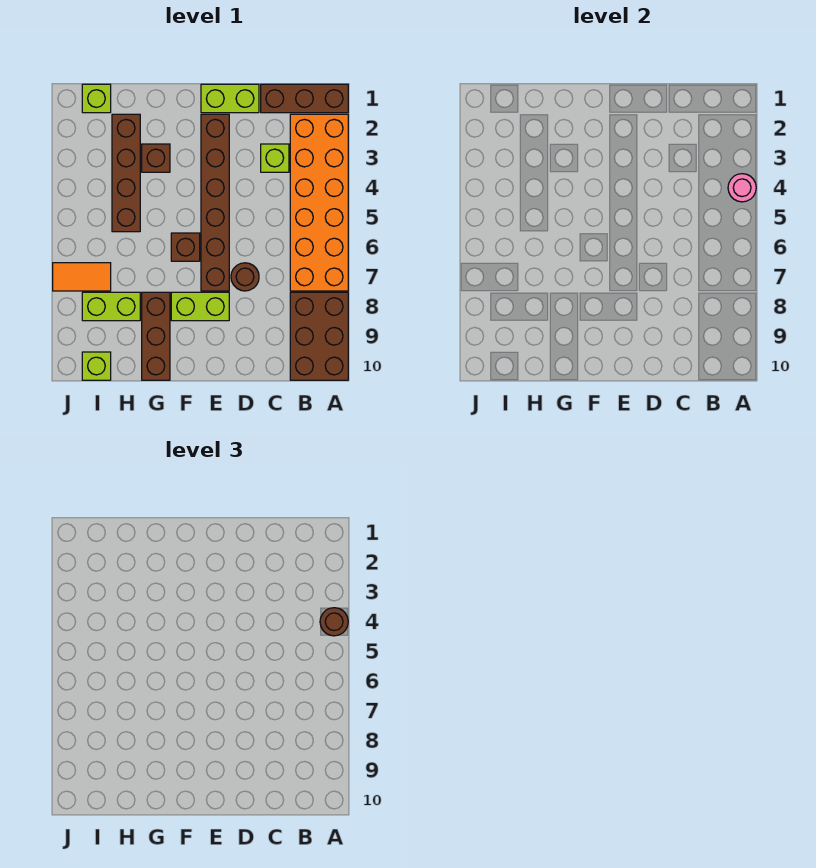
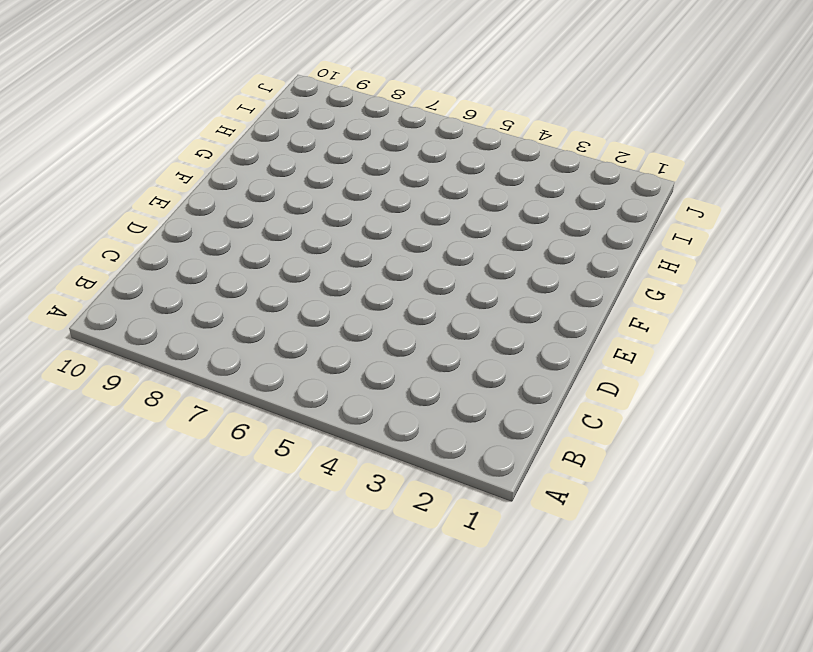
none -> brown brick A1:C1 level 1
none -> orange brick A2:B7 level 1
none -> brown brick A8:B10 level 1

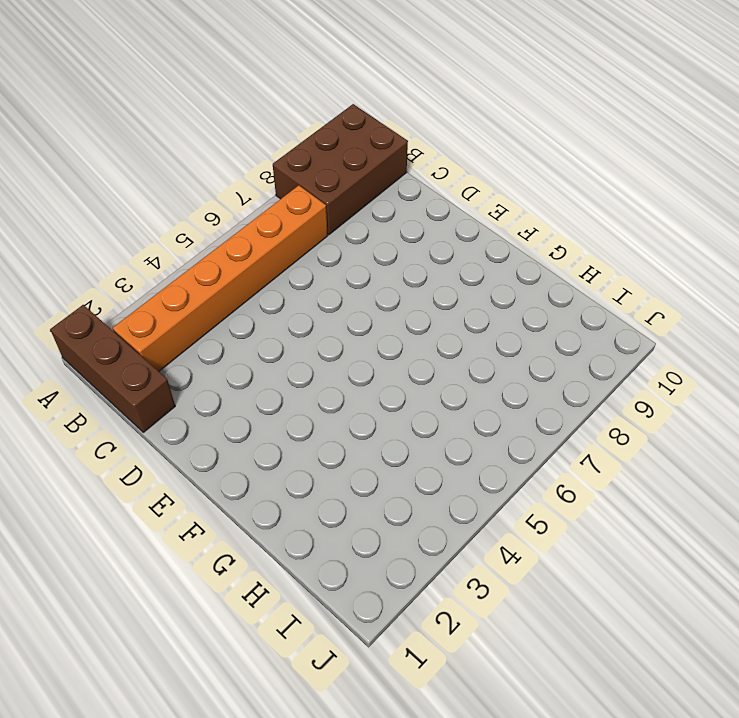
orange brick B2:B7 level 1 -> orange brick A2:B7 level 1
none -> lime brick C3 level 1
none -> lime brick D1:E1 level 1
none -> brown round brick D7 level 1

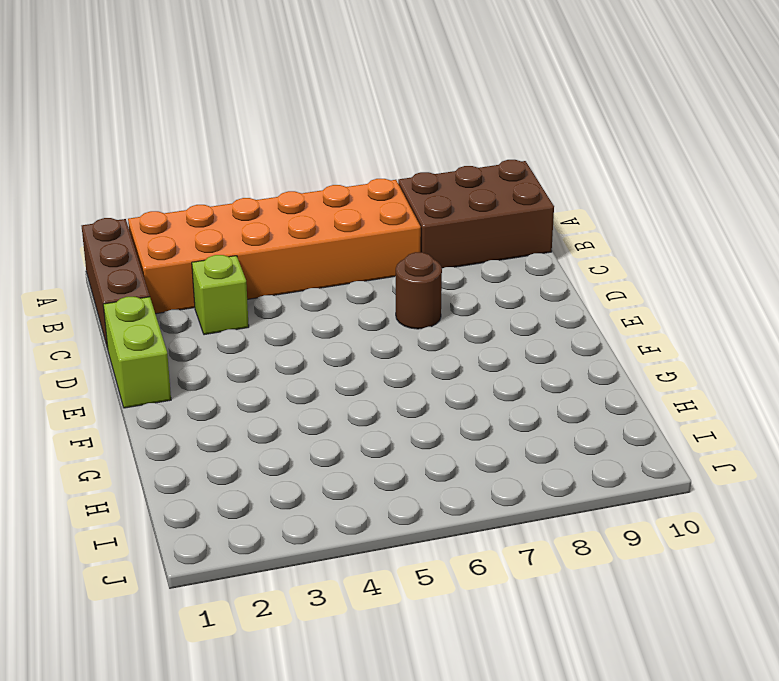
none -> brown brick E2:E7 level 1
none -> lime brick E8:F8 level 1
none -> brown brick F6 level 1

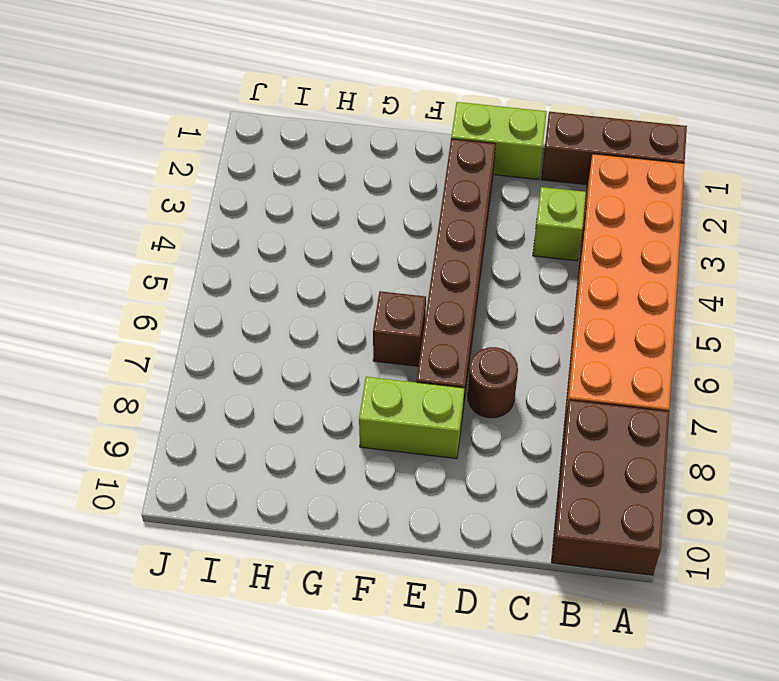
none -> brown brick G3 level 1
none -> brown brick G8:G10 level 1
none -> brown brick H2:H5 level 1

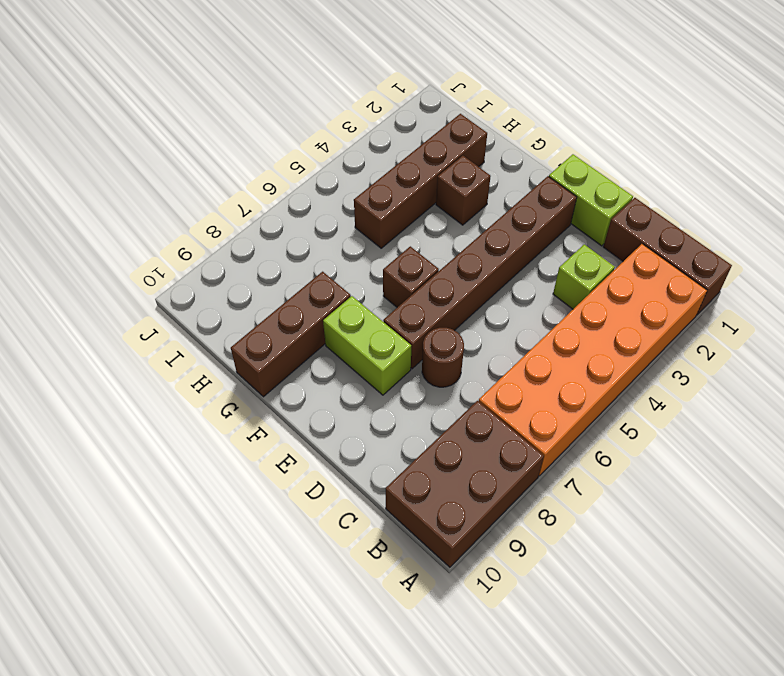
none -> lime brick H8:I8 level 1
none -> lime brick I1 level 1
none -> orange tile I7:J7 level 1

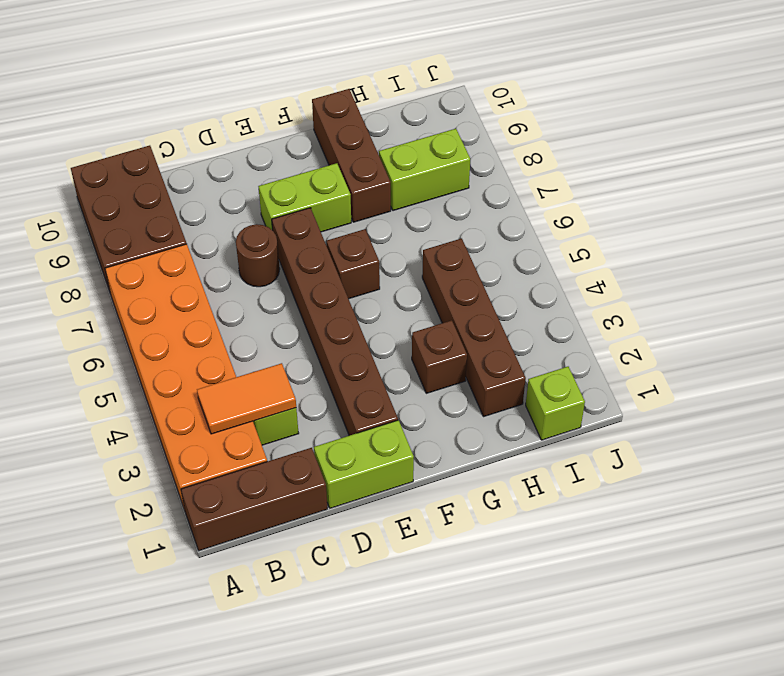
orange tile B3:C3 level 2 -> orange tile I7:J7 level 1
none -> lime brick I10 level 1
none -> pink round brick A4 level 2
none -> brown round brick A4 level 3

